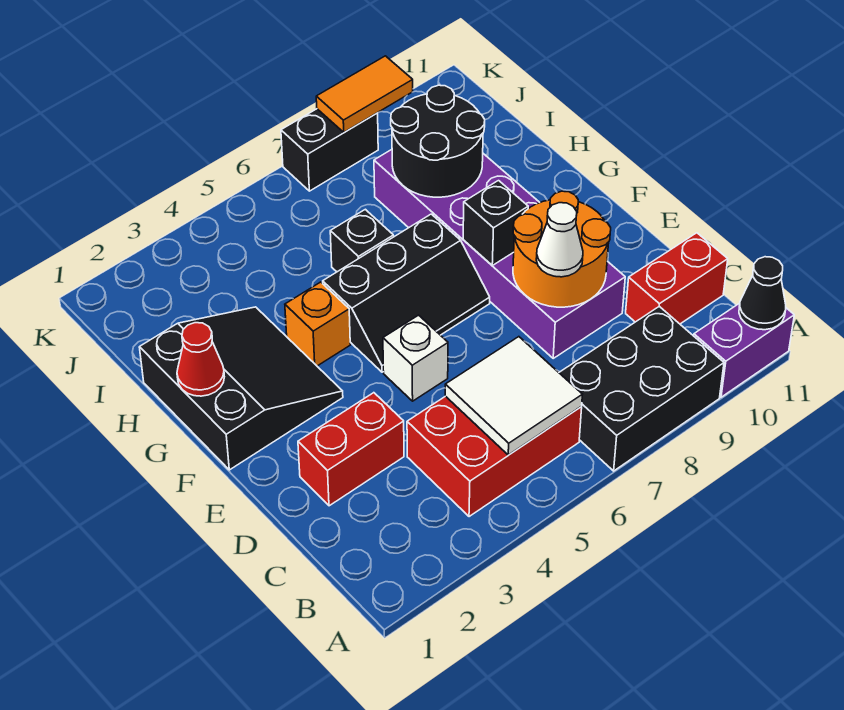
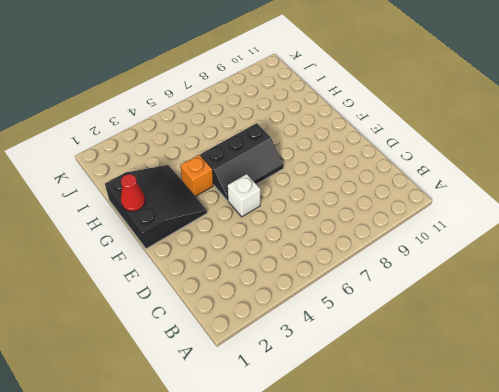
none -> black brick A7:B9 level 1
none -> purple brick A10:A11 level 1
none -> red brick B4:C6 level 1

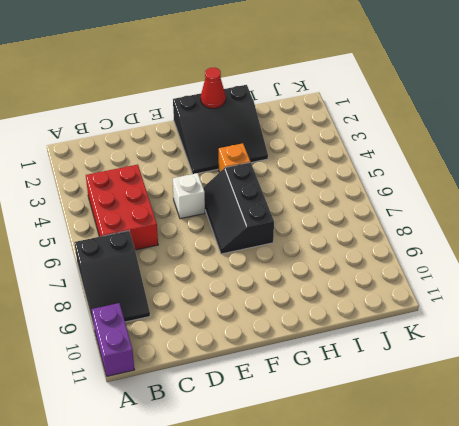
black slope A7:B9 level 1 top 7 -> black brick A7:B9 level 1
none -> red brick C10:C11 level 1
none -> red brick D2:D3 level 1
none -> purple brick D8:I9 level 1

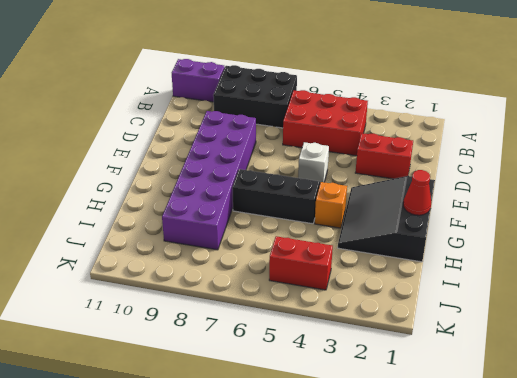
red brick J4:J5 level 1 -> red brick C10:C11 level 1
none -> black brick H6 level 1
none -> black brick K7:K8 level 1
none -> black cone A11 level 2

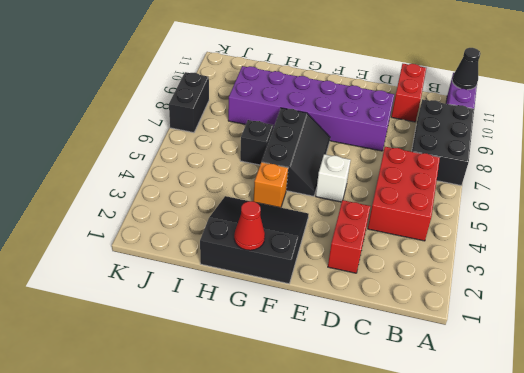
none -> white tile B5:C6 level 2
none -> orange round brick D8:E9 level 2
none -> black brick F8 level 2

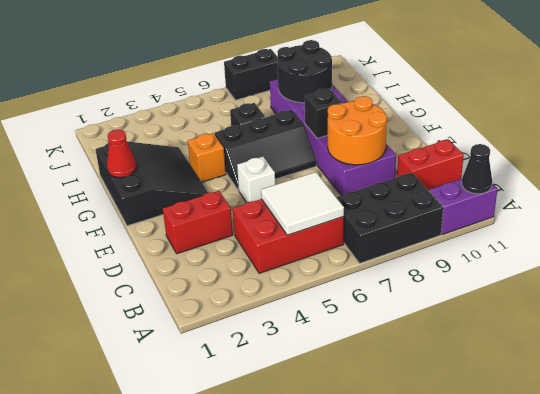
none -> orange tile K8:K9 level 2
none -> white cone D8 level 3

